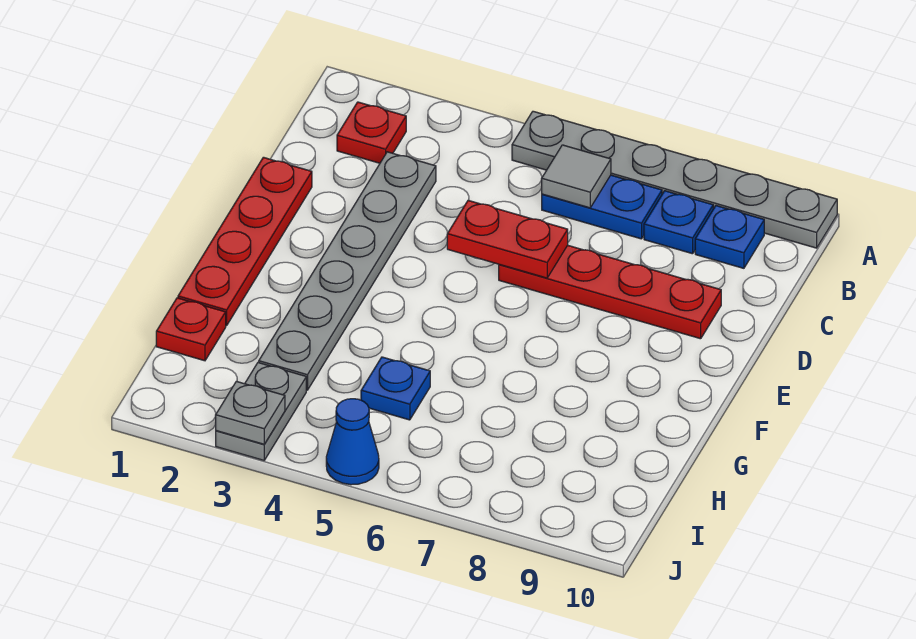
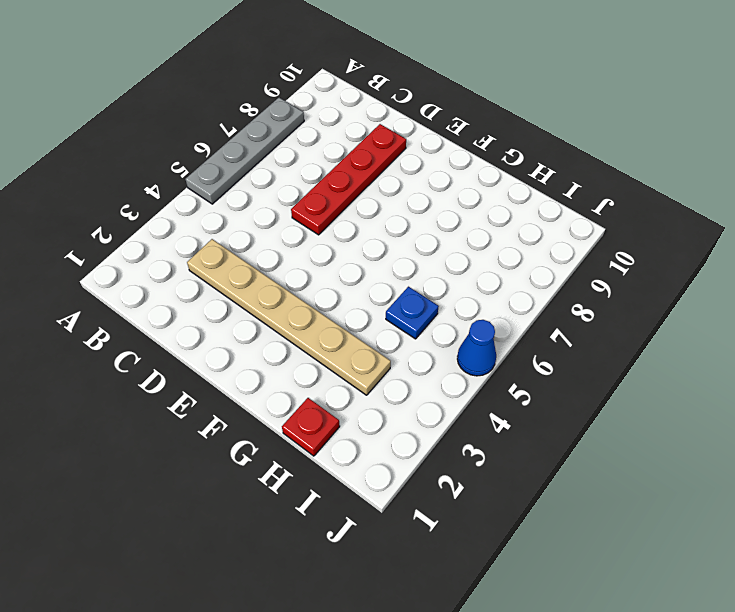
grey plate A5:A8 level 1 -> grey plate A5:A10 level 1
tan plate C3:H3 level 1 -> grey plate C3:H3 level 1
none -> red plate B2 level 1
none -> blue plate B6:B7 level 1
none -> blue plate B8 level 1

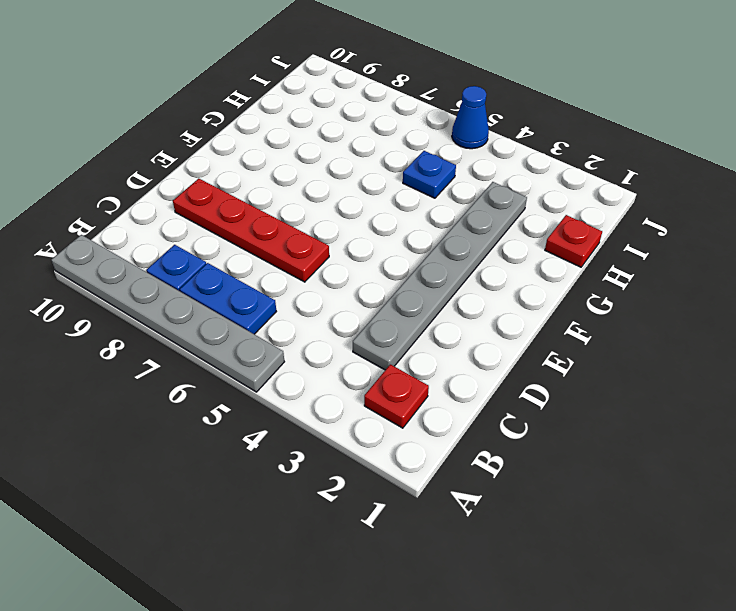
none -> blue plate B9 level 1
none -> red plate D1:G1 level 1
none -> grey plate I3:J3 level 1

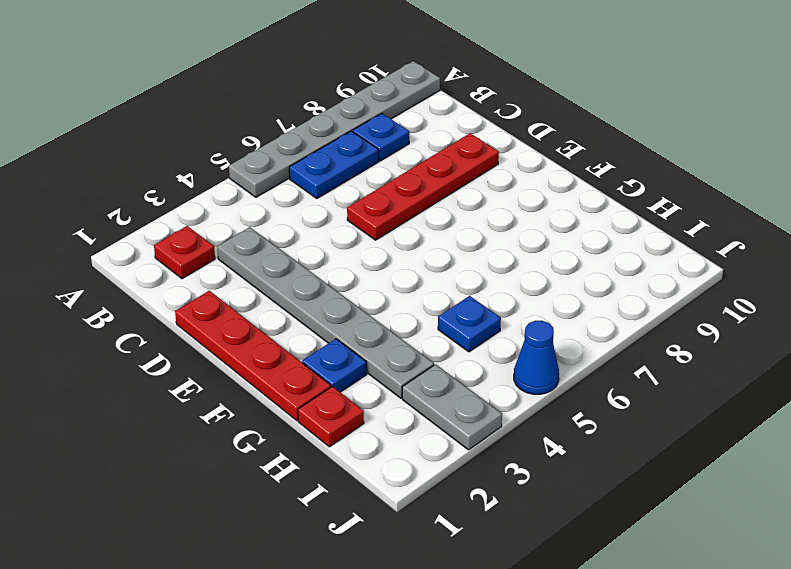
blue plate G2 level 1 -> blue plate B9 level 1
none -> grey tile B6 level 2
none -> red plate D5:D6 level 2
none -> grey plate J3 level 2

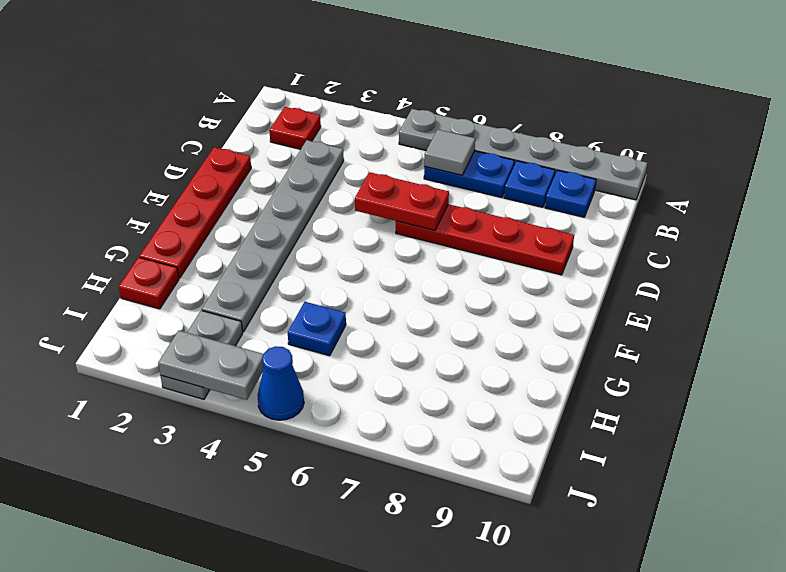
grey plate J3:J4 level 2 -> grey plate J3 level 2

